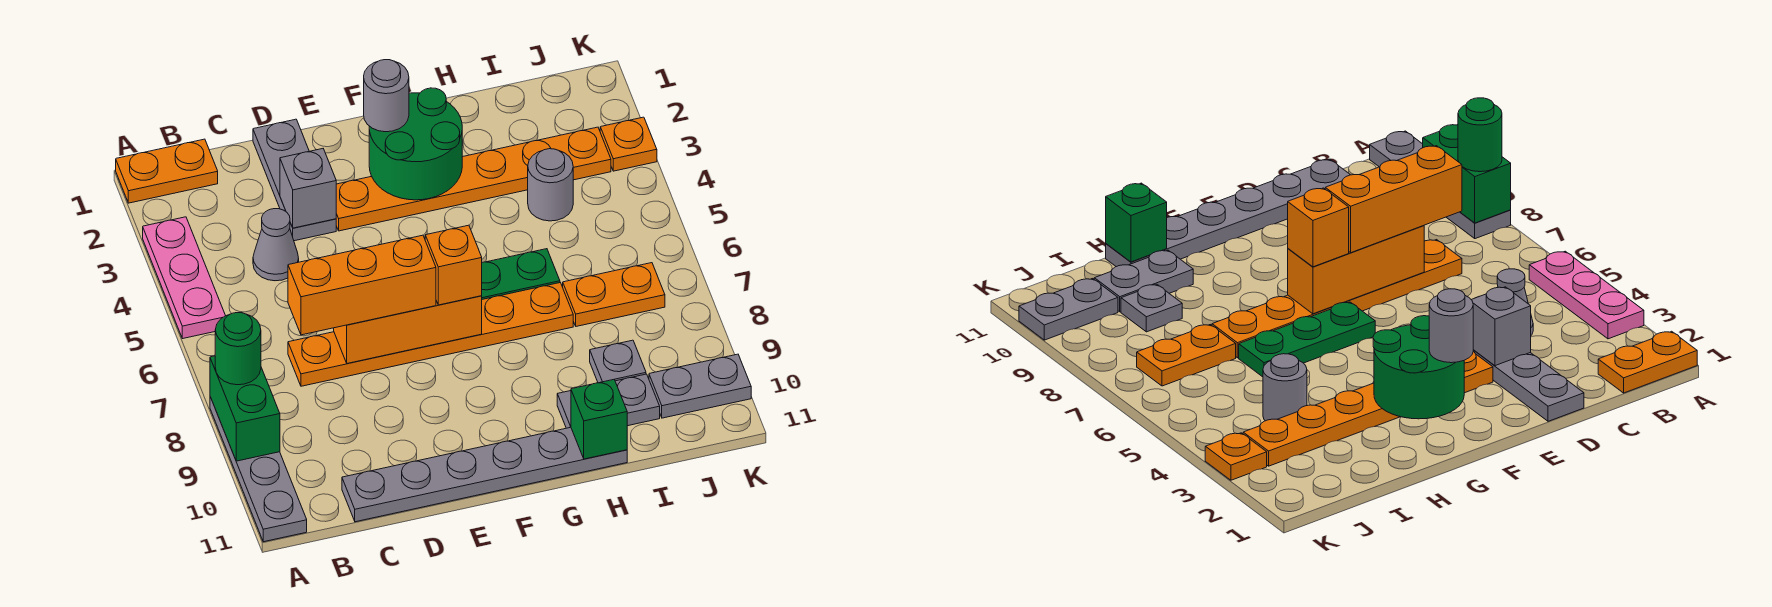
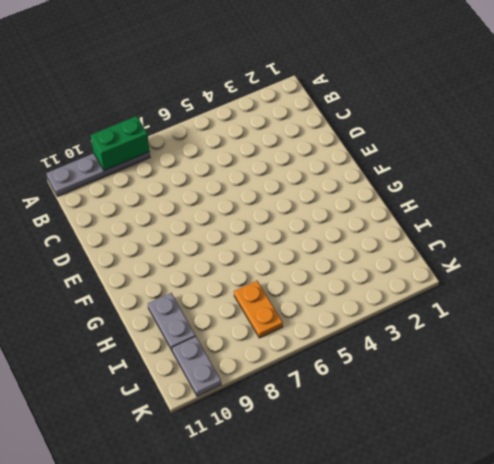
none -> orange plate A1:B1 level 1
none -> pink plate A3:A5 level 1
none -> grey cone C4 level 1

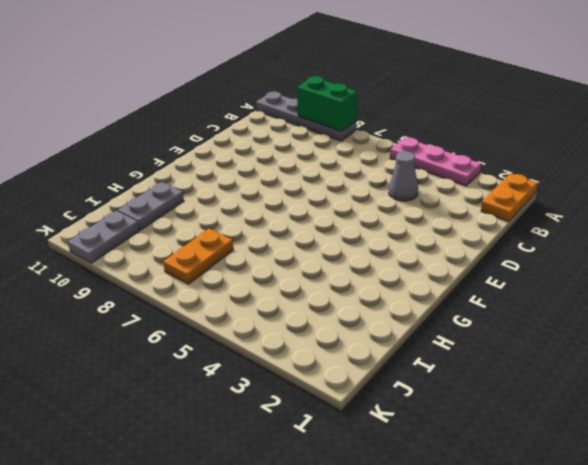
none -> orange plate C7:H7 level 1
none -> grey plate C11:H11 level 1
none -> grey plate D1:D3 level 1

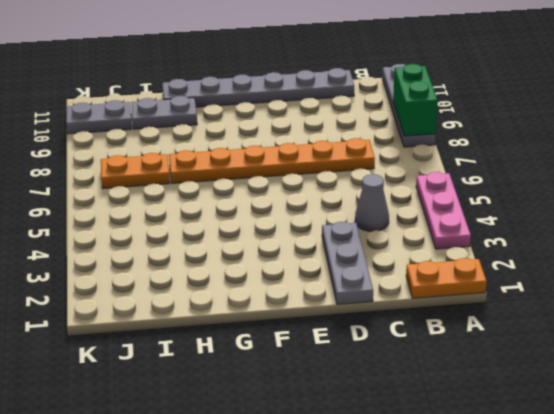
none -> orange plate E3:J3 level 1
none -> green plate F6:H6 level 1
none -> grey round brick I4 level 1

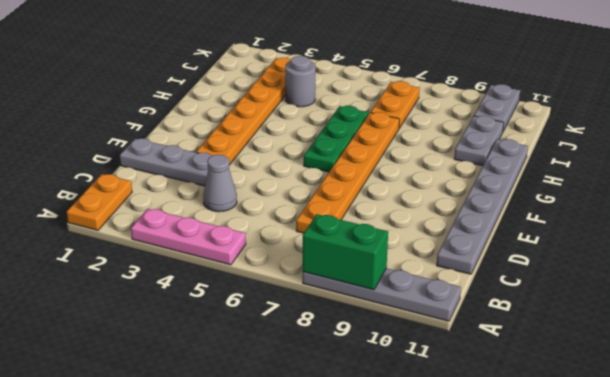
none -> grey plate I9 level 1
none -> orange plate K3 level 1
none -> grey brick D3 level 2

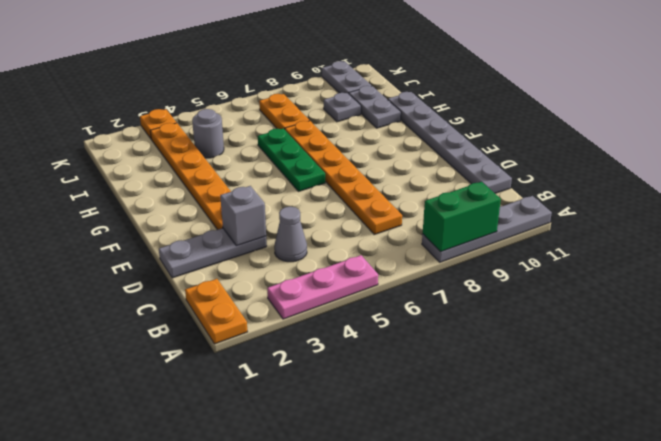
none -> orange brick D7:F7 level 2
none -> green round brick F2:G3 level 2
none -> green brick H11 level 2

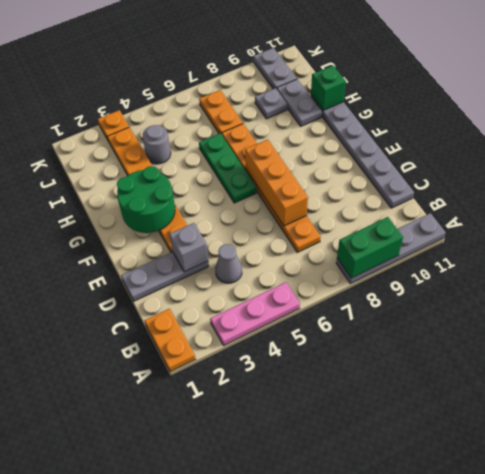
none -> green round brick A8 level 3
none -> orange brick C7:E7 level 3
none -> grey round brick F2 level 3

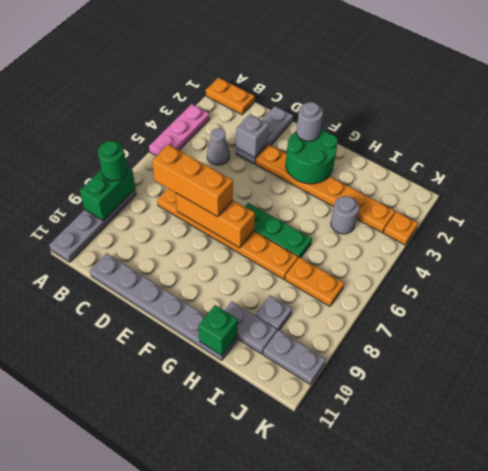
none -> orange brick F7 level 3

